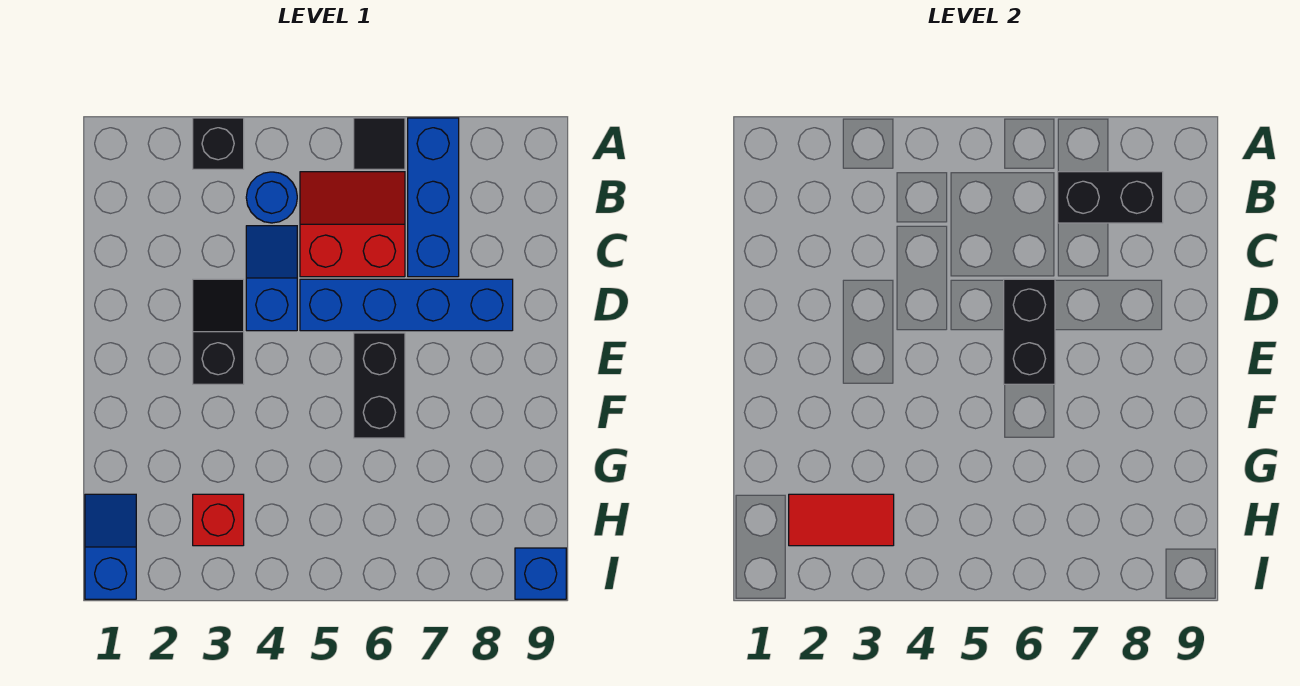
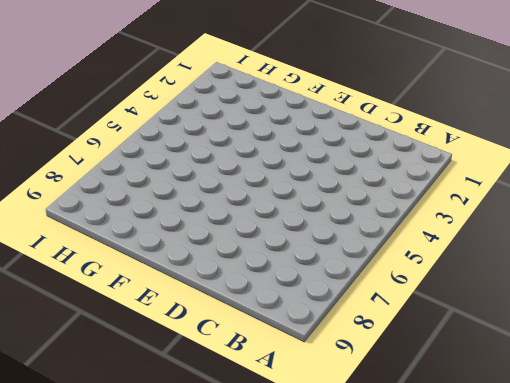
none -> black brick A3 level 1
none -> black tile A6 level 1
none -> blue brick A7:C7 level 1

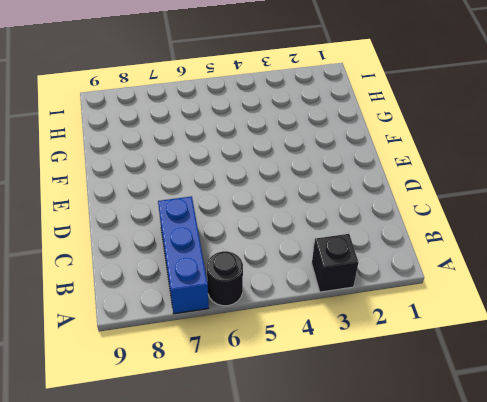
black round brick A6 level 1 -> black tile A6 level 1
none -> blue round brick B4 level 1
none -> red slope B5:C6 level 1 top C
none -> blue slope C4:D4 level 1 top D

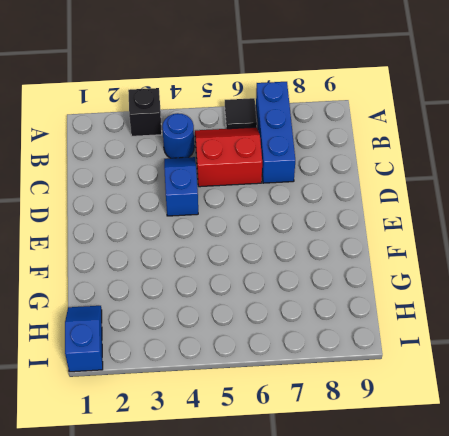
none -> black slope D3:E3 level 1 top E
none -> blue brick D5:D8 level 1
none -> black brick E6:F6 level 1

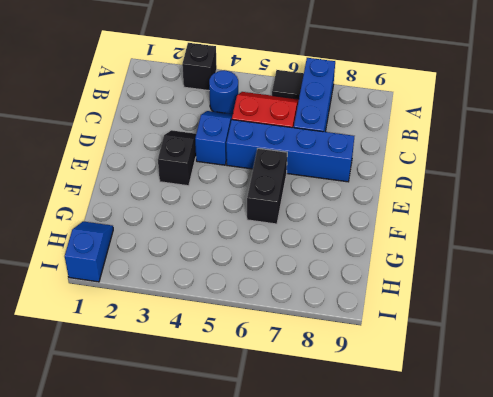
none -> red brick H3 level 1
none -> blue brick I9 level 1
none -> black brick B7:B8 level 2

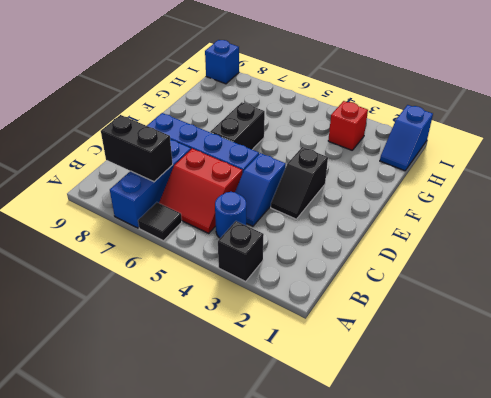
none -> black brick D6:E6 level 2
none -> red tile H2:H3 level 2

